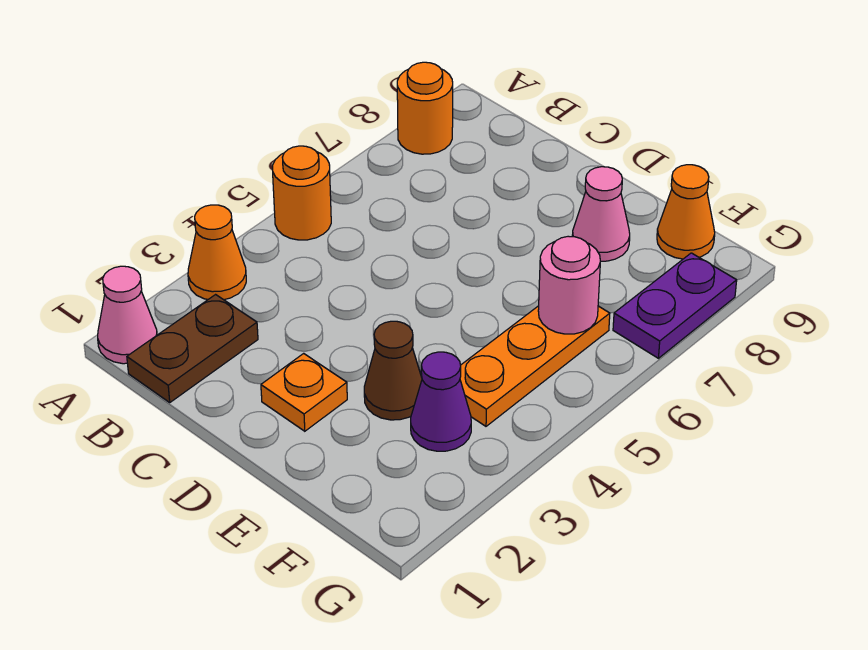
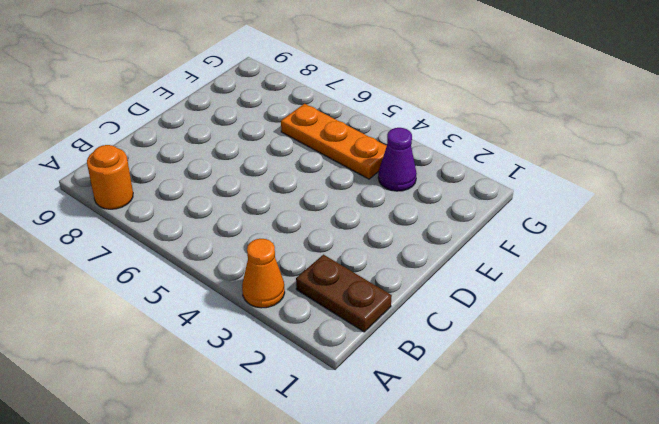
none -> pink cone A1 level 1
none -> orange round brick A5 level 1
none -> orange plate D2 level 1

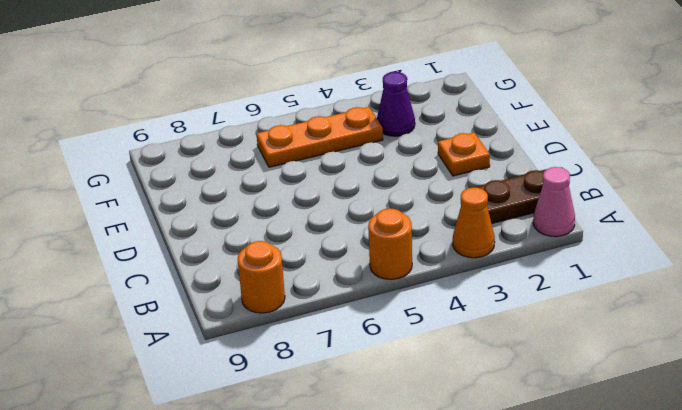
none -> brown cone E3 level 1
none -> pink cone E8 level 1
none -> orange cone F9 level 1

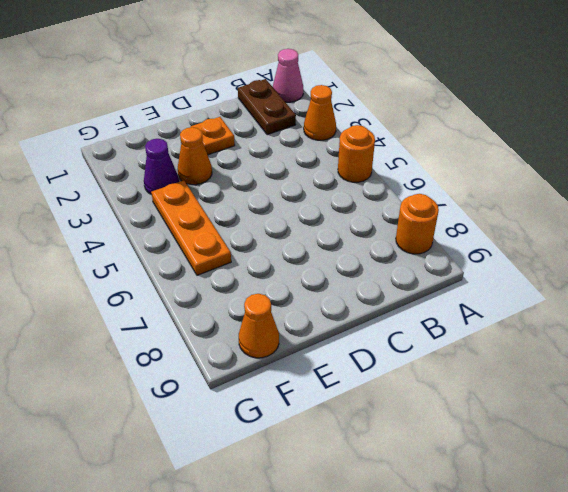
orange cone E3 level 1 -> brown cone E3 level 1
none -> pink cone E8 level 1
none -> purple plate G7:G8 level 1
none -> pink round brick F6 level 2

